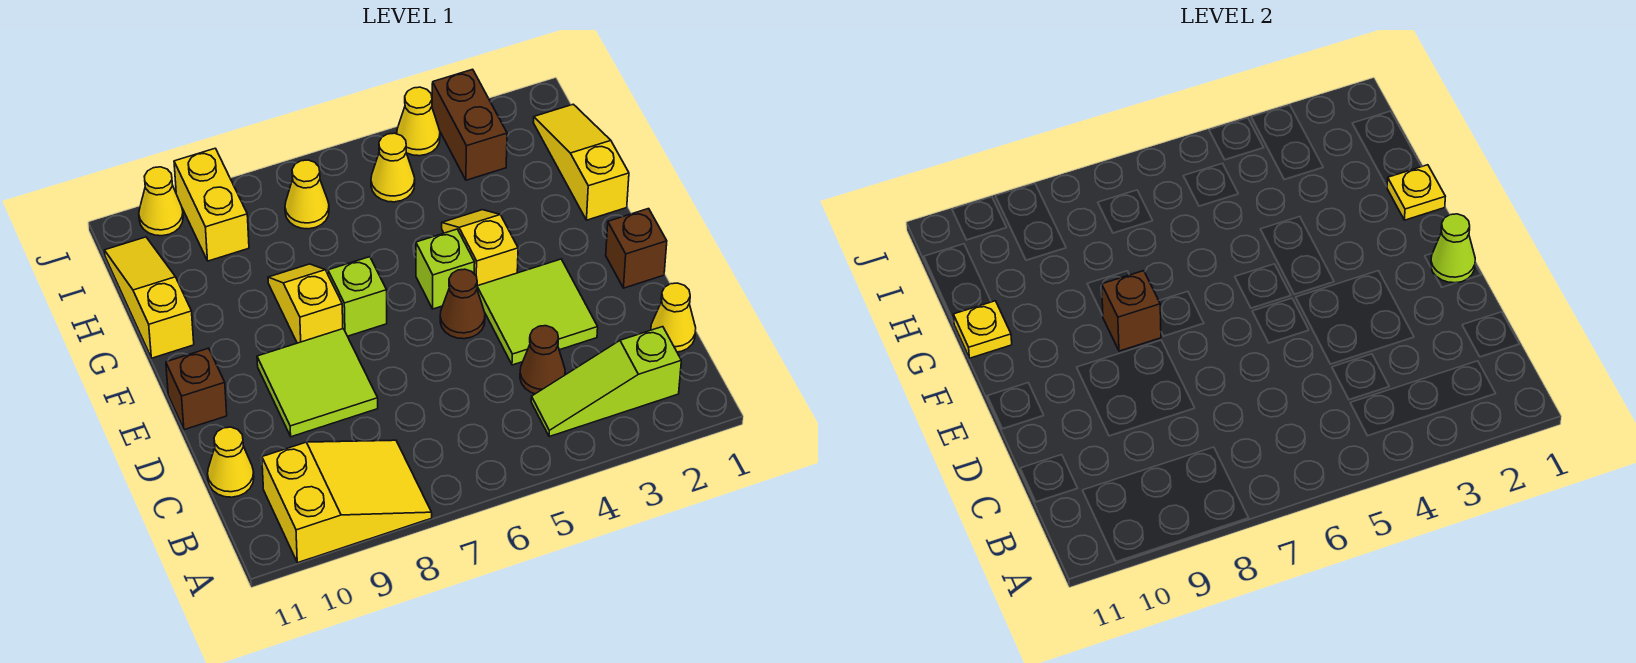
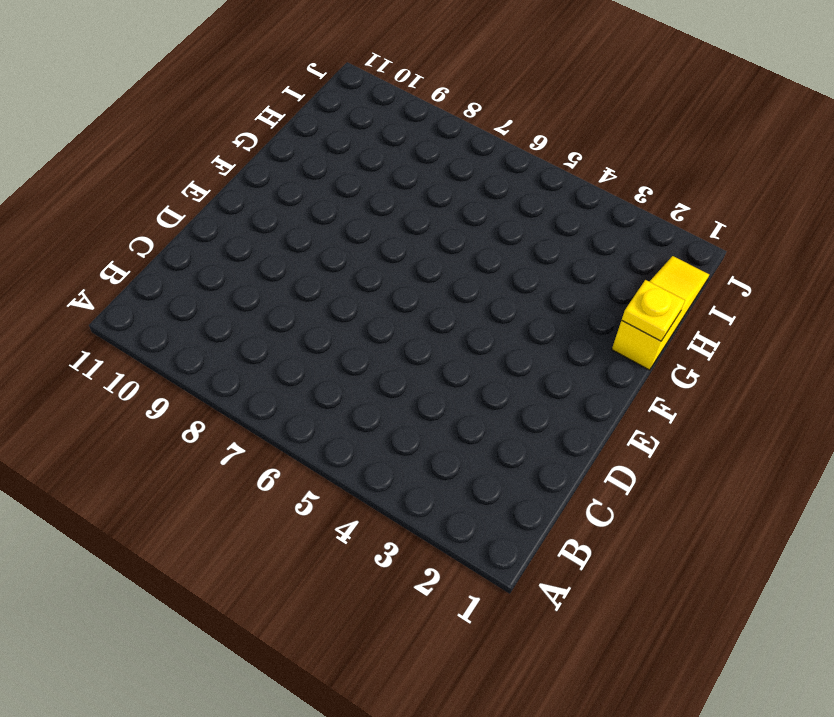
none -> yellow slope A8:B10 level 1 top 10
none -> lime slope B2:B4 level 1 top 2
none -> yellow cone C1 level 1

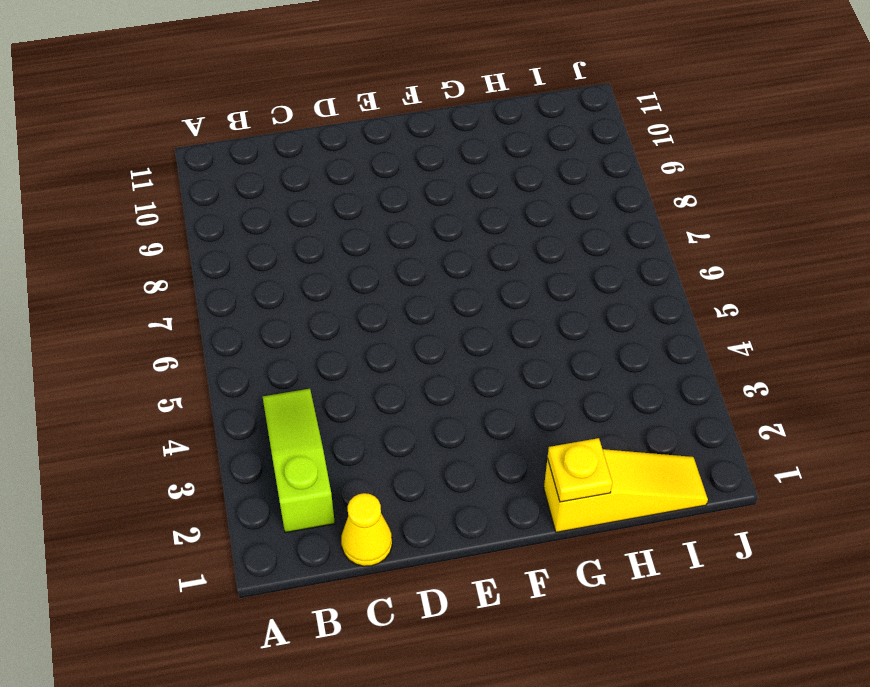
none -> yellow slope A8:B10 level 1 top 10
none -> brown cone C4 level 1
none -> yellow cone C11 level 1

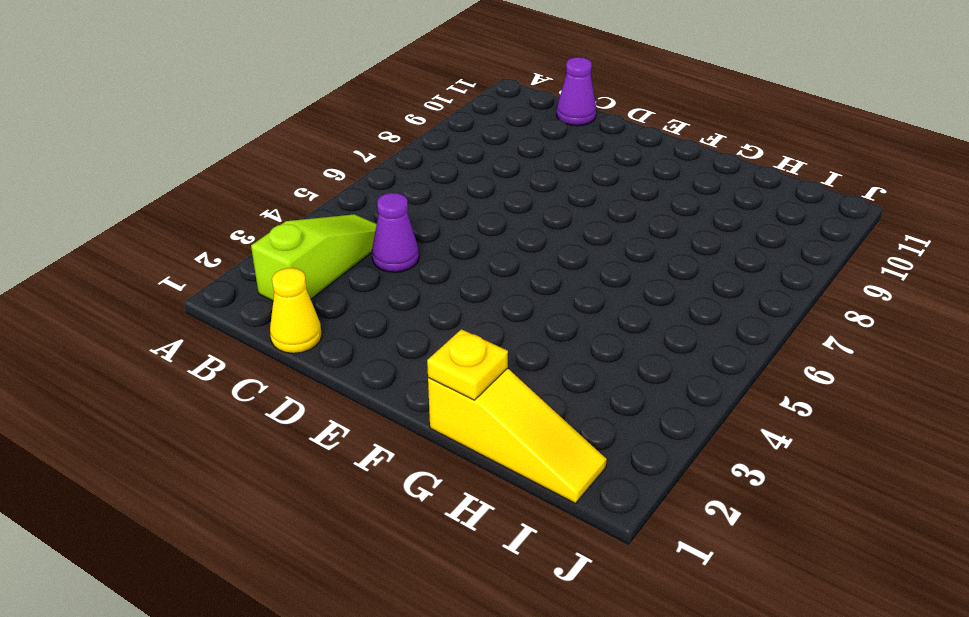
purple cone C4 level 1 -> brown cone C4 level 1
purple cone C11 level 1 -> yellow cone C11 level 1
none -> yellow slope A8:B10 level 1 top 10
none -> lime tile D3:E4 level 1
none -> lime tile D8:E9 level 1

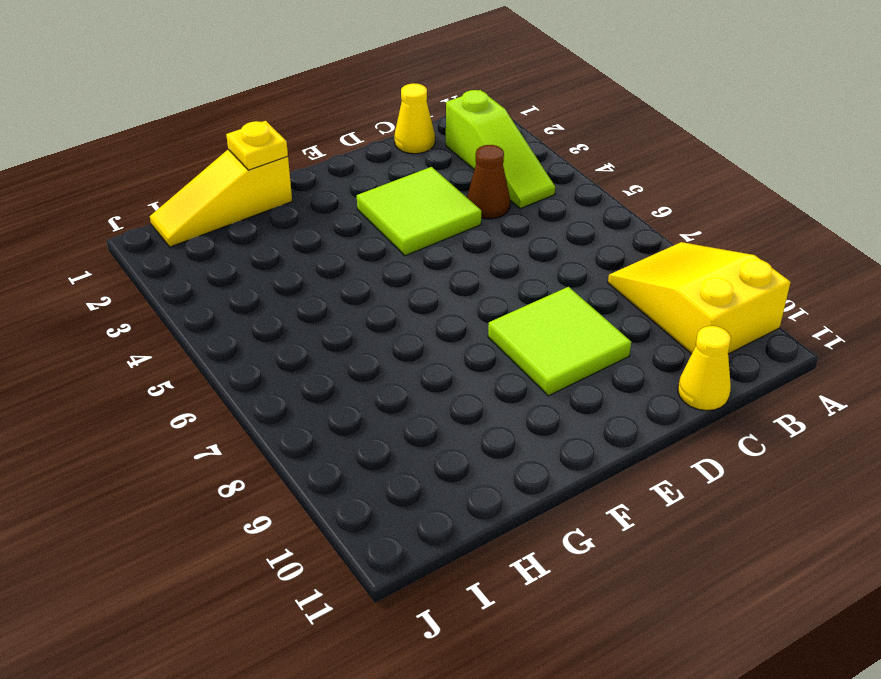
none -> brown brick E1 level 1
none -> brown cone E5 level 1
none -> brown brick E11 level 1

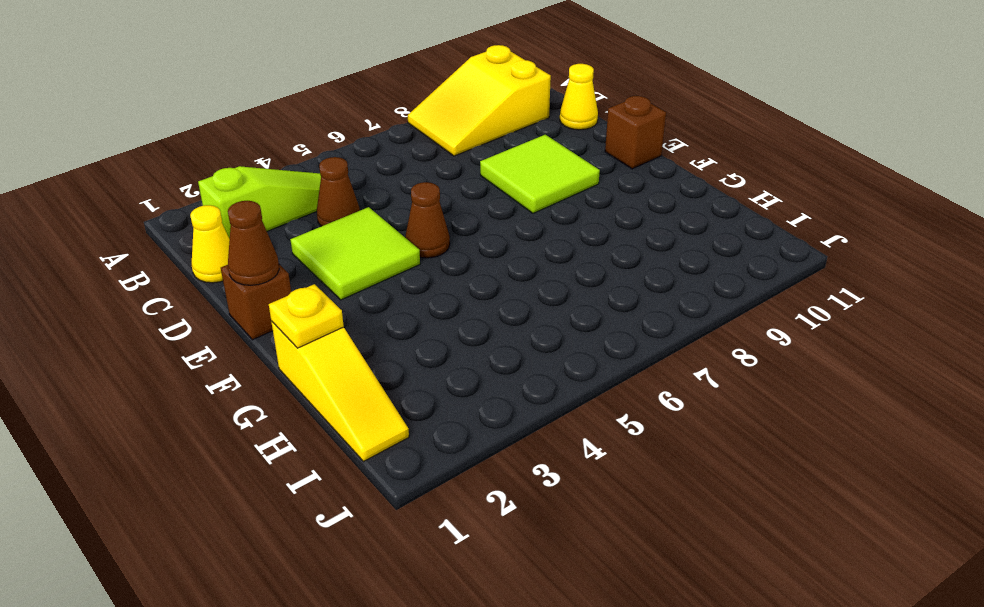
brown cone E1 level 2 -> lime cone E1 level 2
none -> yellow slope F4:G4 level 1 top F
none -> lime brick F5 level 1
none -> lime brick F7 level 1

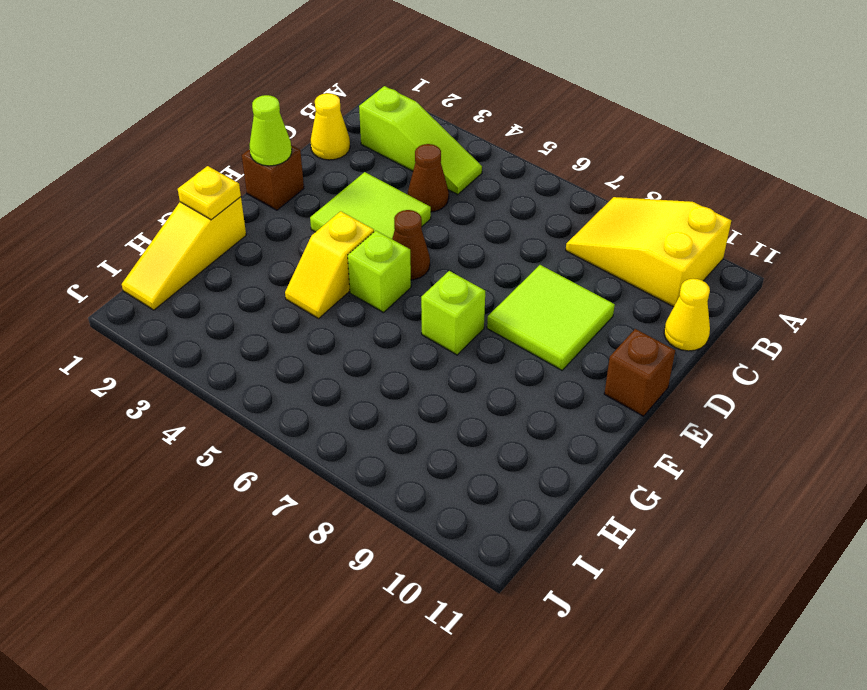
none -> yellow slope F8:G8 level 1 top F
none -> yellow slope G11:I11 level 1 top G
none -> brown brick I3:J3 level 1

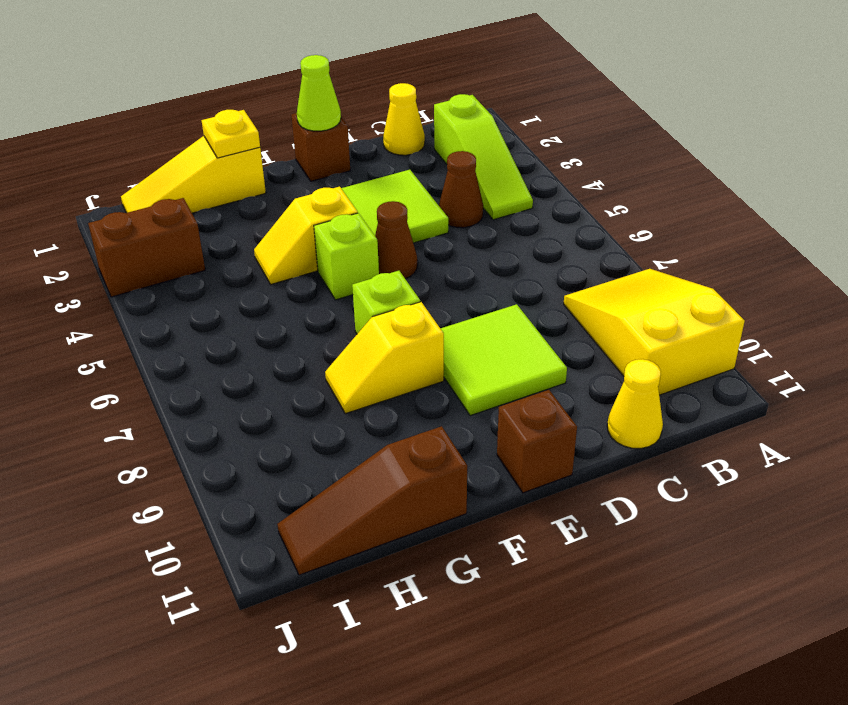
brown slope G11:I11 level 1 top G -> yellow slope G11:I11 level 1 top G
none -> yellow cone I5 level 1
none -> yellow cone I7 level 1
none -> yellow brick I9:J9 level 1

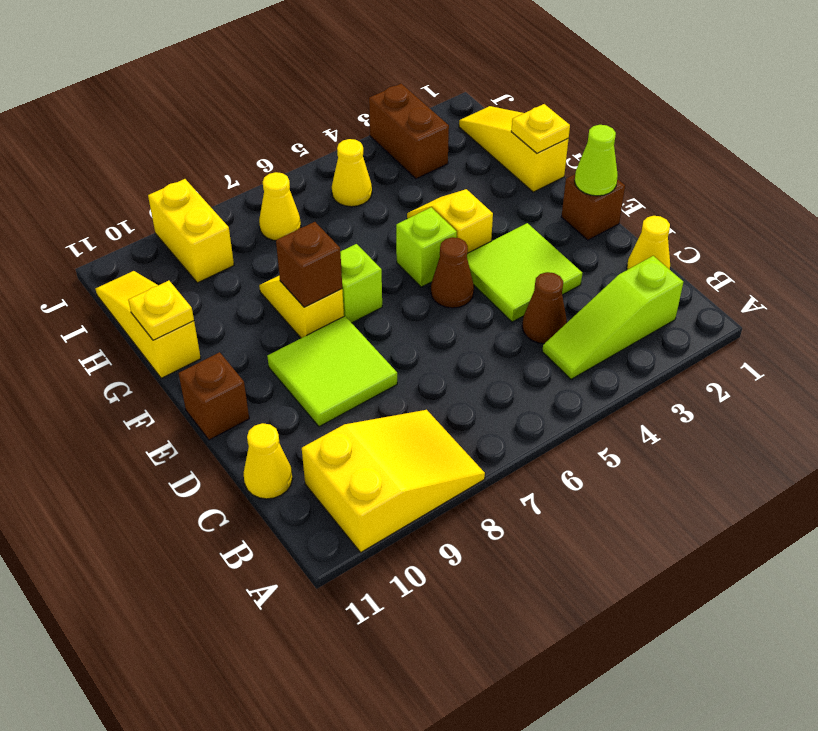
none -> yellow cone J4 level 1
none -> yellow cone J10 level 1

